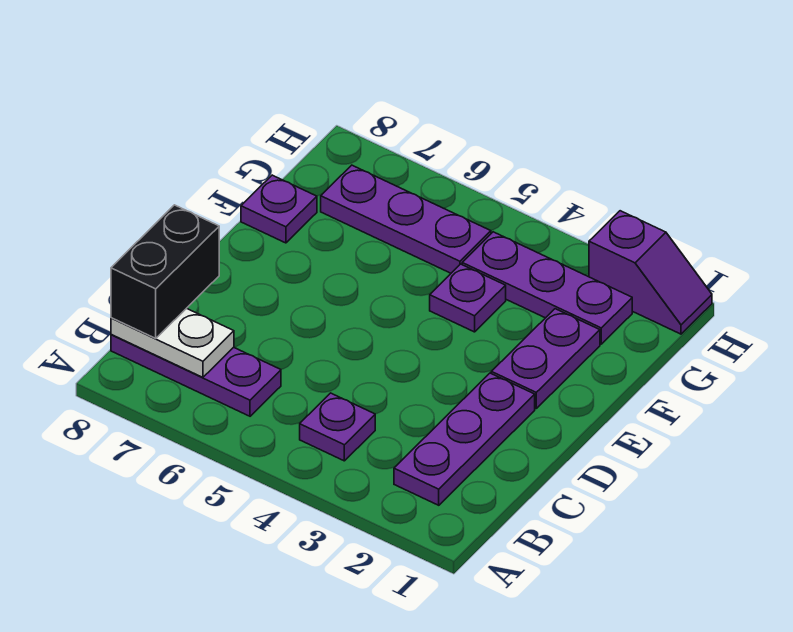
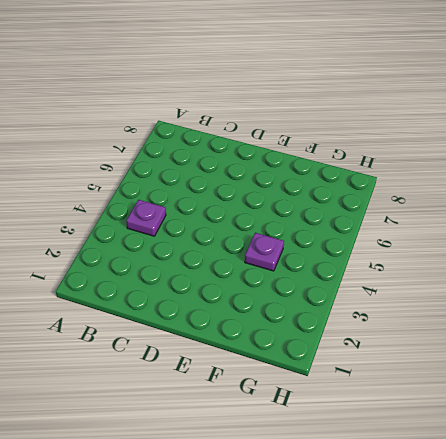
none -> purple plate B2:D2 level 1
none -> purple plate B6:B8 level 1

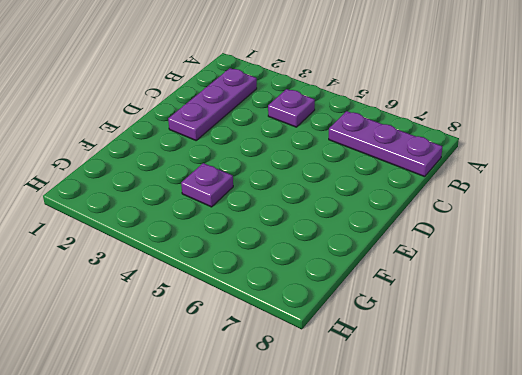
none -> purple plate E2:F2 level 1
none -> purple plate F8 level 1

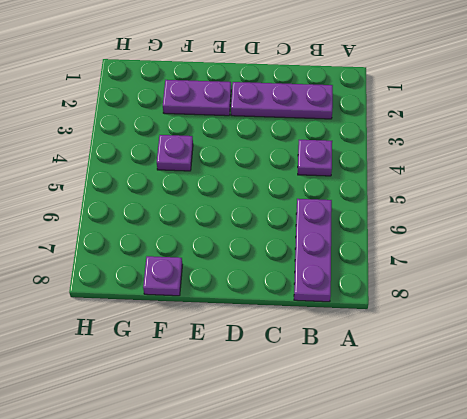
none -> purple plate G2:G4 level 1
none -> purple plate G5:G7 level 1

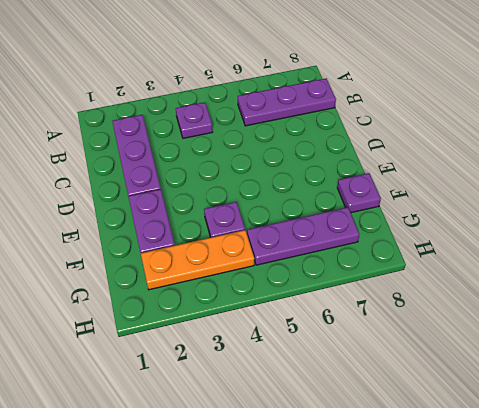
orange plate G2:G4 level 1 -> purple plate G2:G4 level 1
none -> purple slope H1:H2 level 1 top 2
none -> white plate B7:B8 level 2

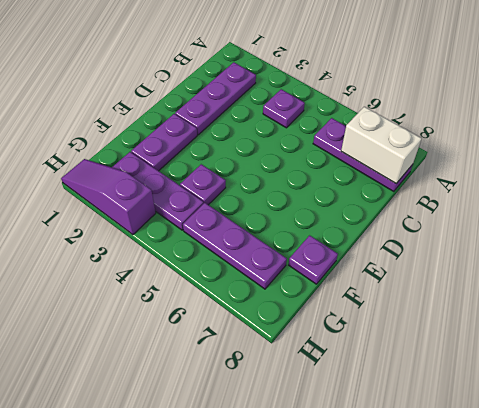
white brick B7:B8 level 2 -> white plate B7:B8 level 2
purple slope H1:H3 level 1 top 3 -> purple slope H1:H2 level 1 top 2
none -> black brick B8:C8 level 3

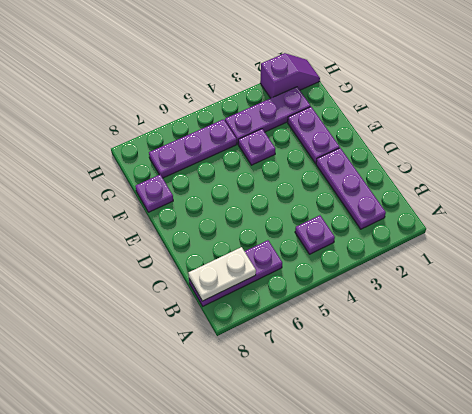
none -> black brick B8:C8 level 3

